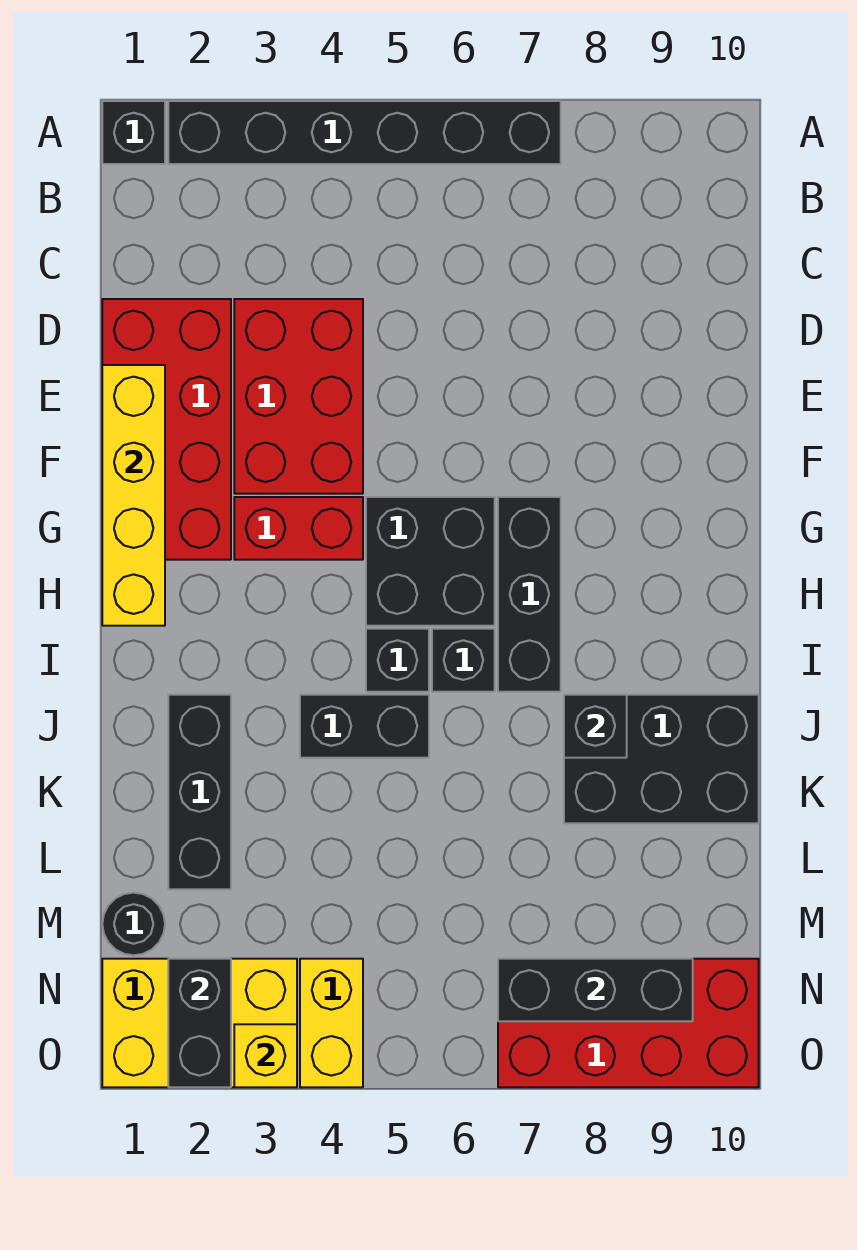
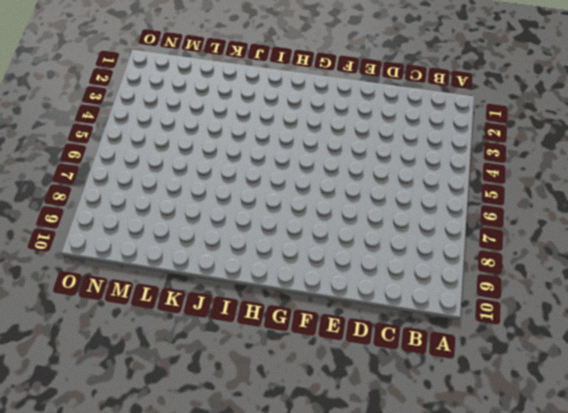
none -> black brick A1 level 1
none -> black brick A2:A7 level 1
none -> red brick D1:G2 level 1

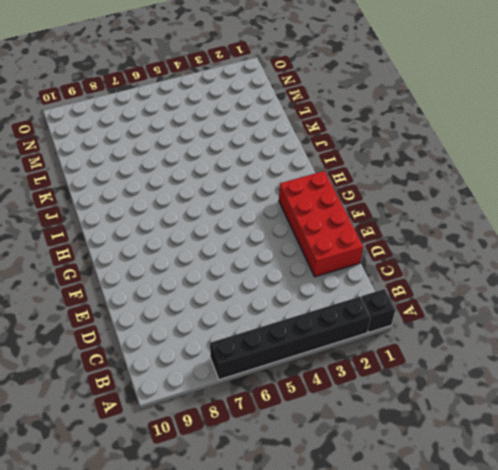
none -> red brick D3:F4 level 1
none -> red brick G3:G4 level 1
none -> black brick G5:H6 level 1

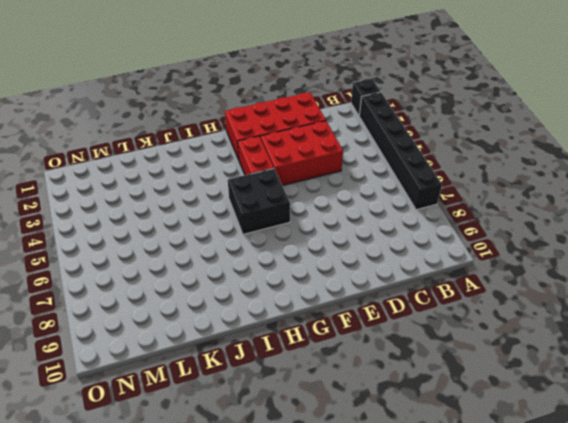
none -> black brick G7:I7 level 1
none -> black brick I5 level 1
none -> black brick I6 level 1

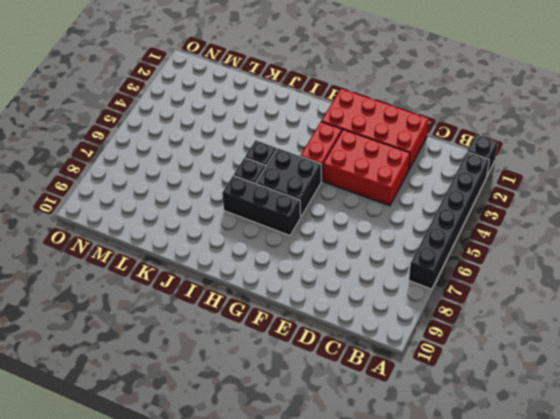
none -> black brick J2:L2 level 1
none -> black brick J4:J5 level 1
none -> black brick J8:K10 level 1

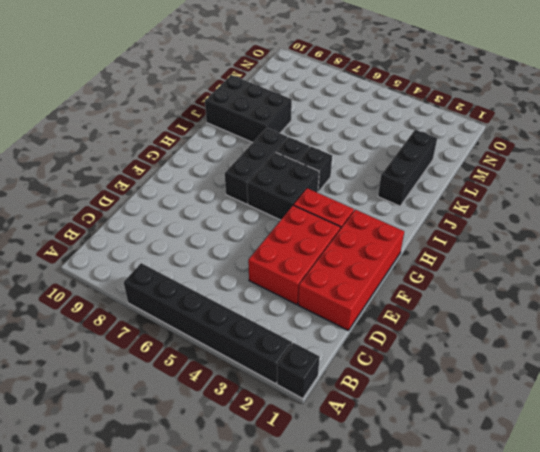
none -> black brick J4:J5 level 1
none -> black round brick M1 level 1
none -> yellow brick N1:O3 level 1

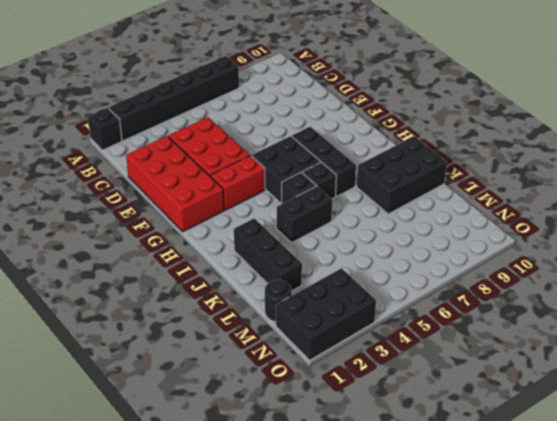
black brick N1:O3 level 1 -> yellow brick N1:O3 level 1
none -> yellow brick N4:O4 level 1
none -> red brick N7:O10 level 1
none -> yellow brick E1:H1 level 2

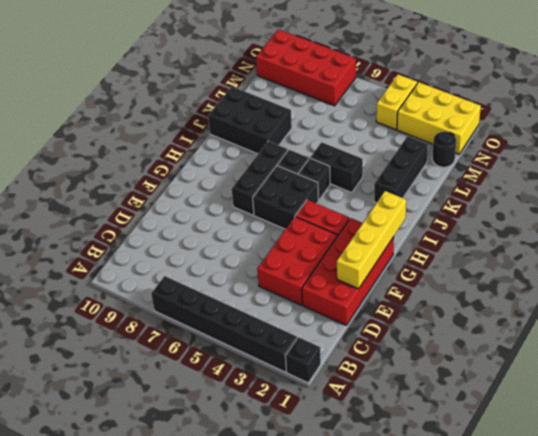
none -> black brick J8 level 2
none -> black brick N2:O2 level 2
none -> black brick N7:N9 level 2

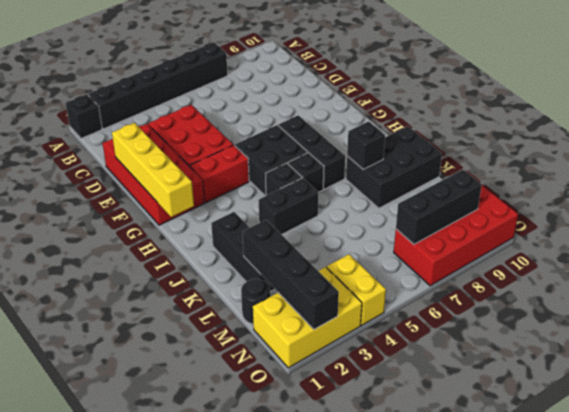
black brick L2:O2 level 2 -> black brick N2:O2 level 2
none -> yellow brick O3 level 2

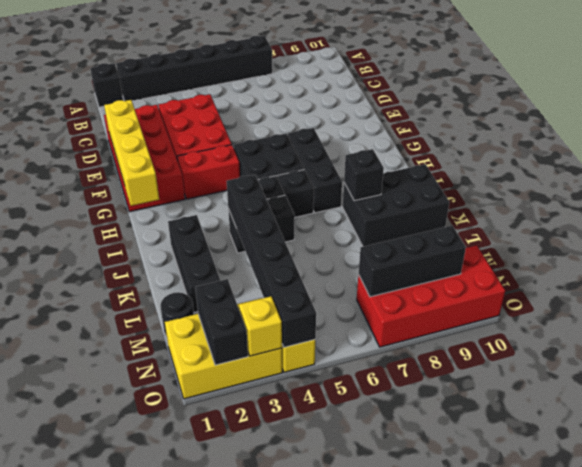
black brick J4:O4 level 2 -> none

